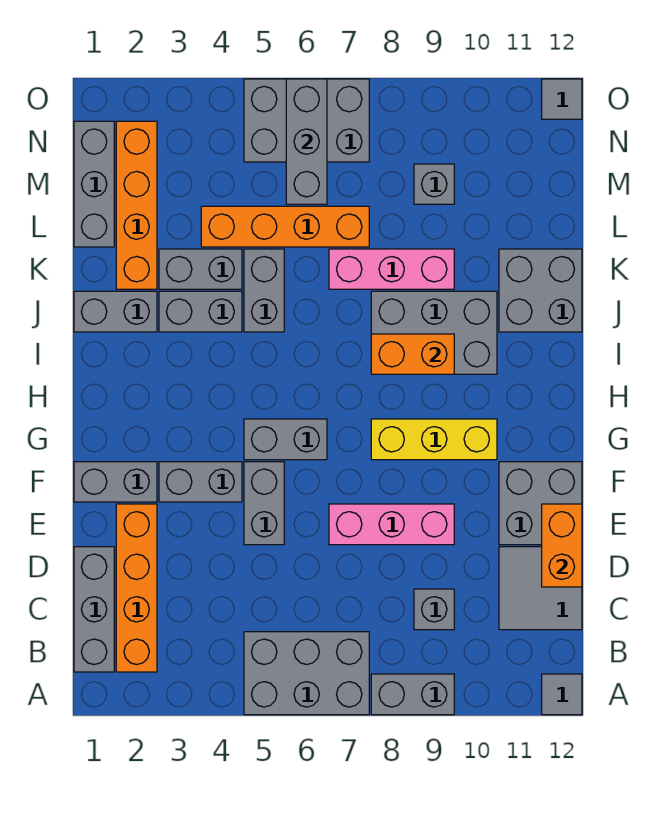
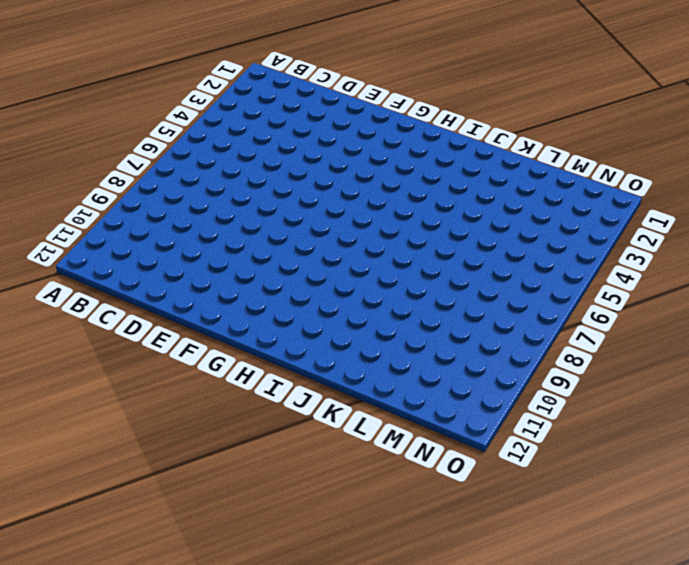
none -> grey brick A5:B7 level 1
none -> grey brick A8:A9 level 1
none -> grey tile A12 level 1
none -> grey brick B1:D1 level 1

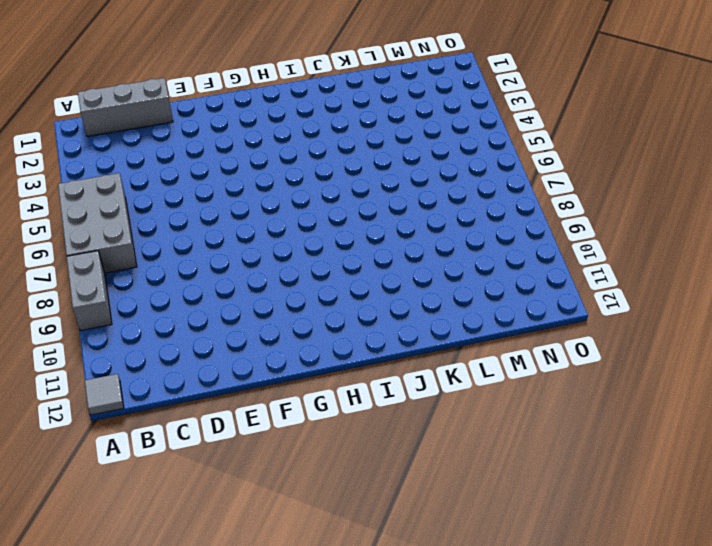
none -> orange brick B2:E2 level 1
none -> grey brick C9 level 1
none -> grey tile C11:D12 level 1
none -> grey brick E5:F5 level 1

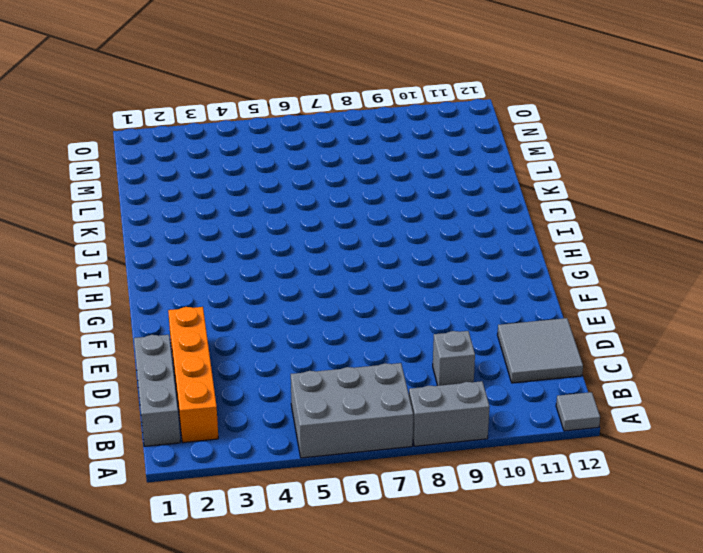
none -> grey brick E5:F5 level 1
none -> pink brick E7:E9 level 1
none -> grey brick E11:F12 level 1
none -> grey brick F1:F2 level 1

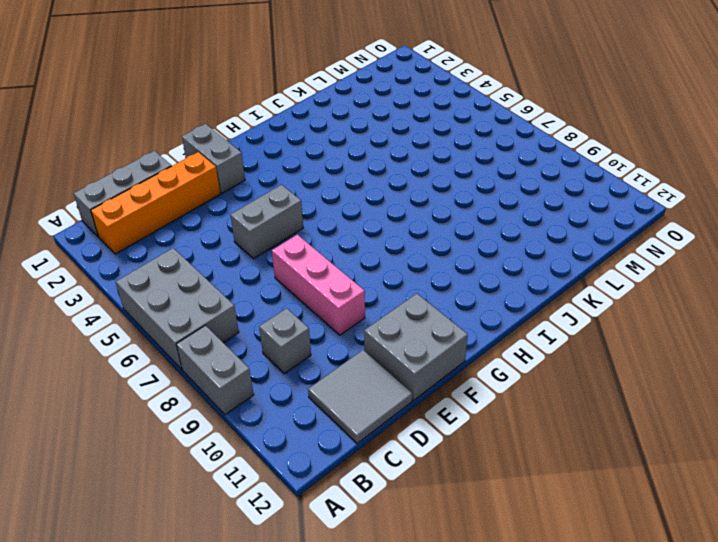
none -> grey tile A12 level 1
none -> grey brick F3:F4 level 1
none -> grey brick G5:G6 level 1
none -> yellow brick G8:G10 level 1

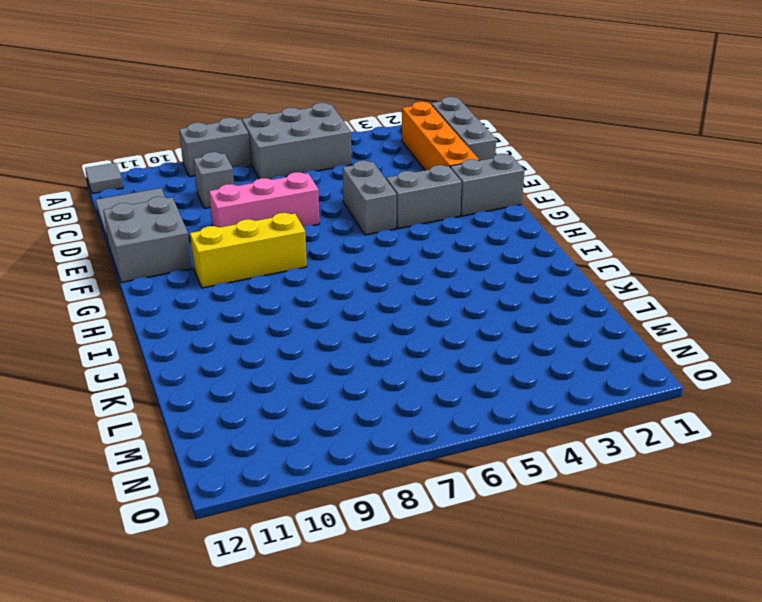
none -> grey brick G5:G6 level 1
none -> grey brick I8:J10 level 1
none -> grey brick J1:J2 level 1
none -> grey brick J3:J4 level 1

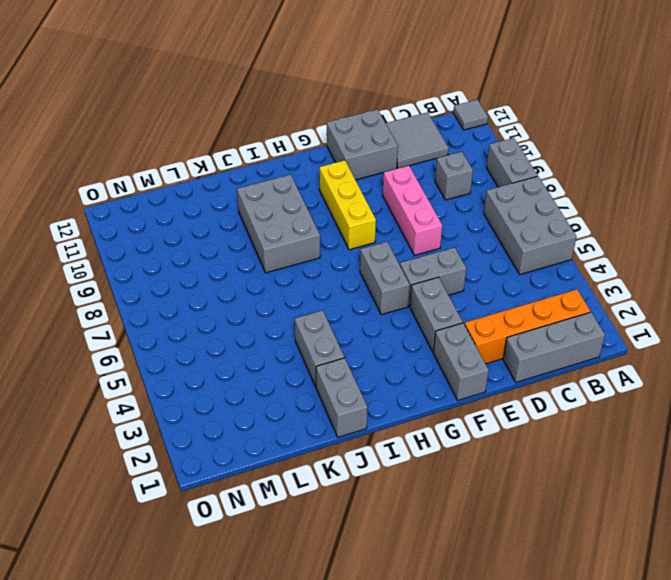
none -> grey brick J5:K5 level 1
none -> grey brick J11:K12 level 1
none -> orange brick K2:N2 level 1
none -> grey brick K3:K4 level 1

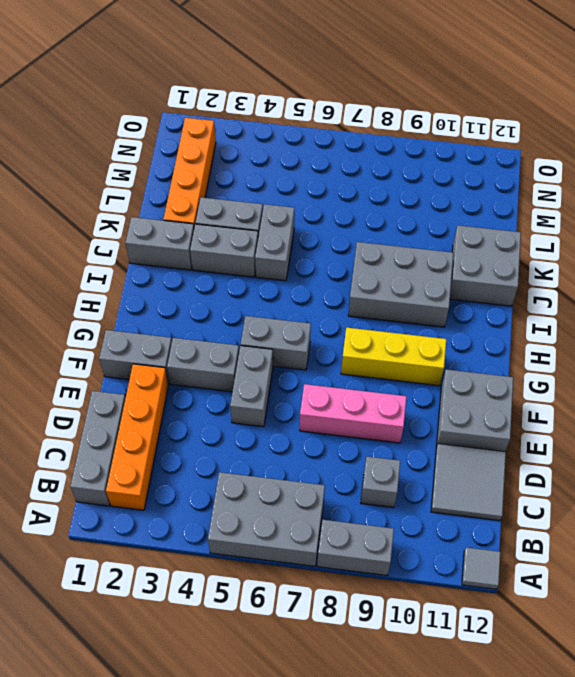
none -> pink brick K7:K9 level 1
none -> grey brick L1:N1 level 1
none -> orange brick L4:L7 level 1
none -> grey brick M9 level 1

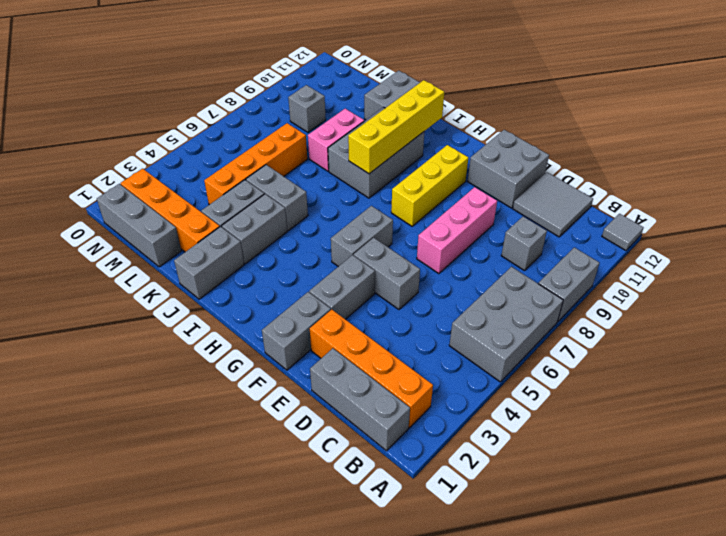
yellow brick I8:I11 level 2 -> orange brick I8:I9 level 2
pink brick K8:K9 level 1 -> pink brick K7:K9 level 1
none -> grey brick N5:O7 level 1
none -> grey tile O12 level 1
none -> orange brick D12:E12 level 2
none -> grey brick M6:O6 level 2

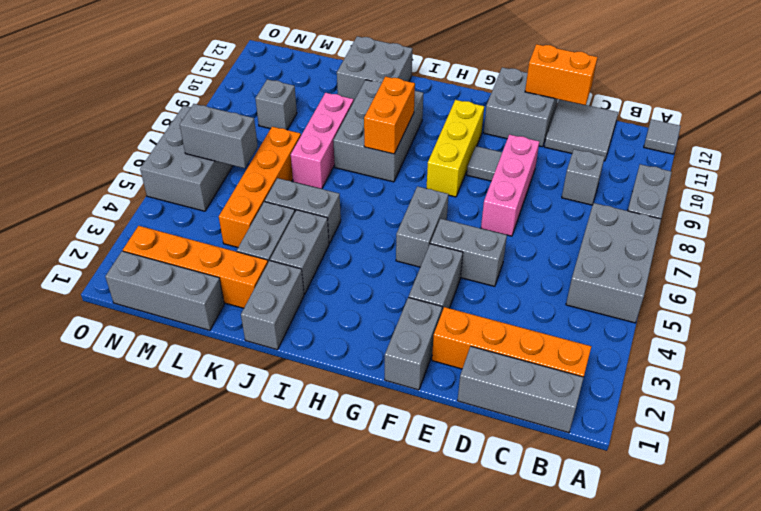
grey tile F9 level 1 -> grey tile O12 level 1
grey brick M6:N6 level 2 -> grey brick M6:O6 level 2

